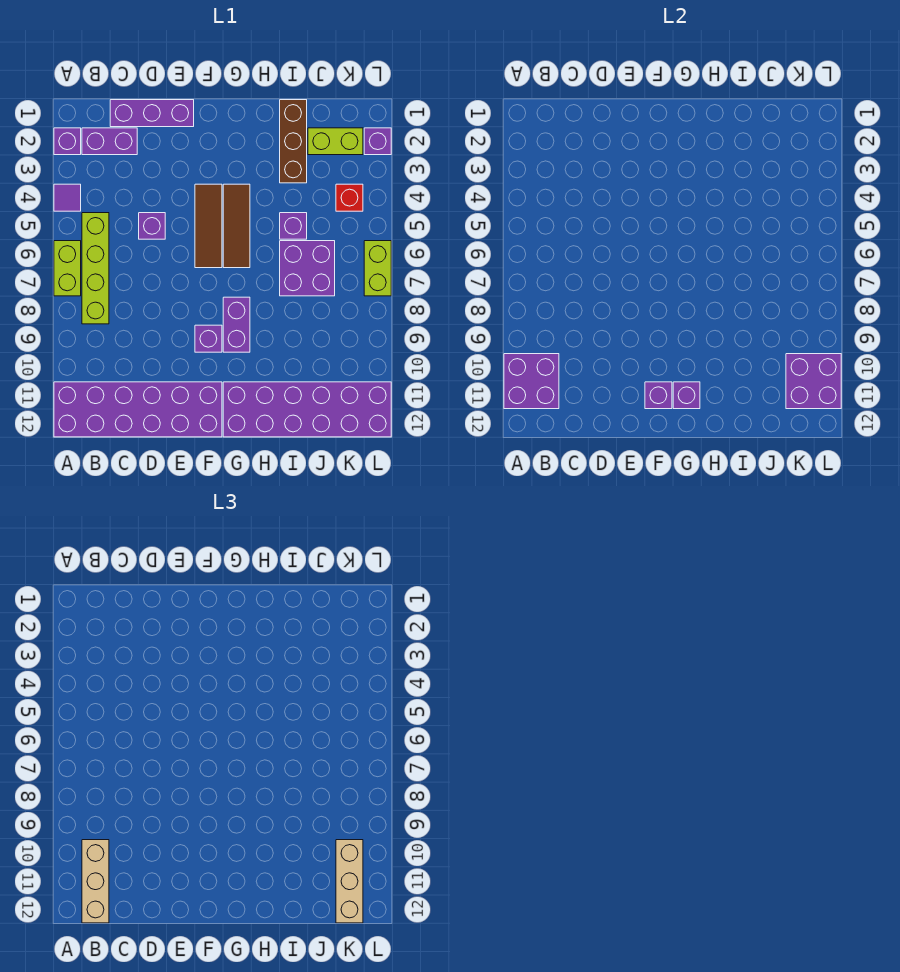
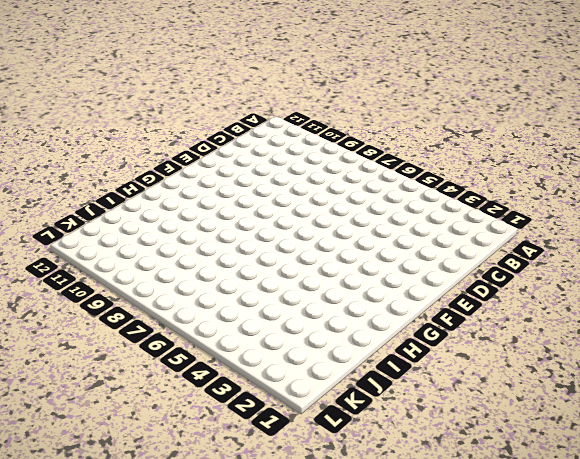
none -> purple brick A2 level 1
none -> purple tile A4 level 1
none -> lime brick A6:A7 level 1

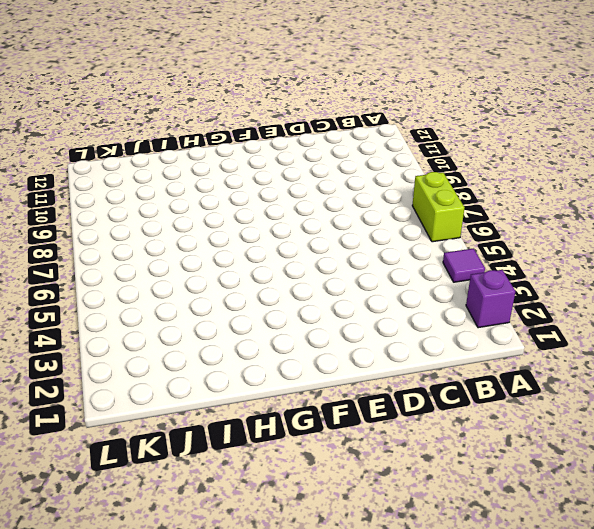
none -> purple brick A11:F12 level 1
none -> purple brick B2:C2 level 1
none -> lime brick B5:B8 level 1

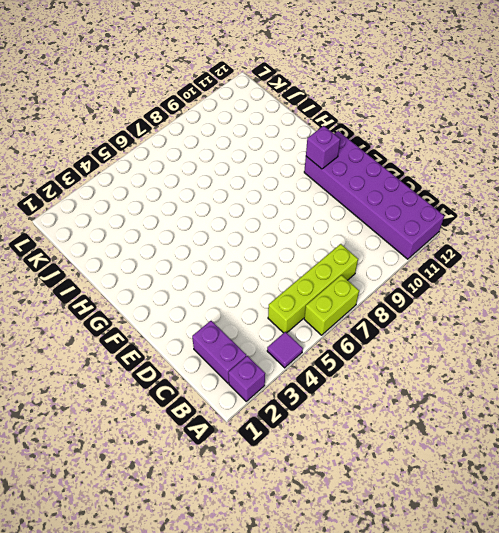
none -> purple brick C1:E1 level 1
none -> purple brick D5 level 1
none -> brown tile F4:F6 level 1

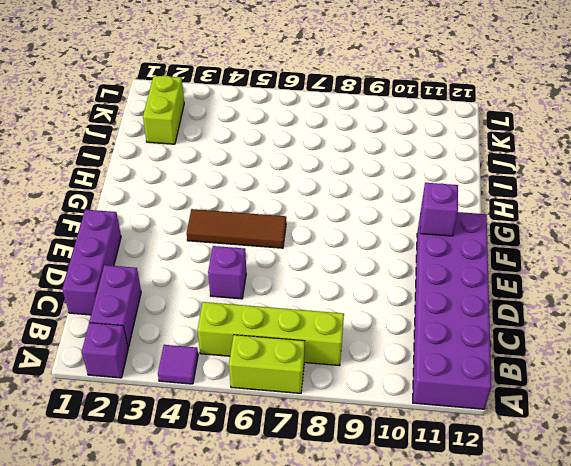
none -> purple brick F9 level 1
none -> brown tile G4:G6 level 1
none -> purple brick G8:G9 level 1

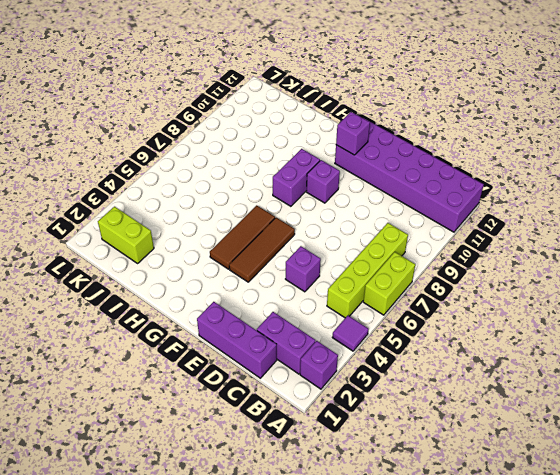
none -> purple brick G11:L12 level 1
none -> brown brick I1:I3 level 1
none -> purple brick I5 level 1

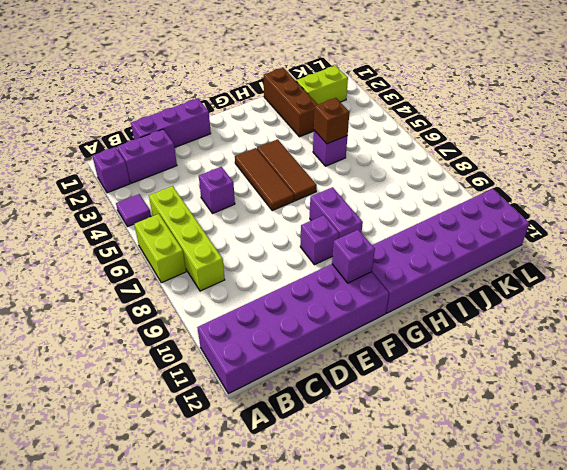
brown brick I5 level 2 -> none
none -> purple brick I6:J7 level 1
none -> red brick K4 level 1
none -> purple brick L2 level 1

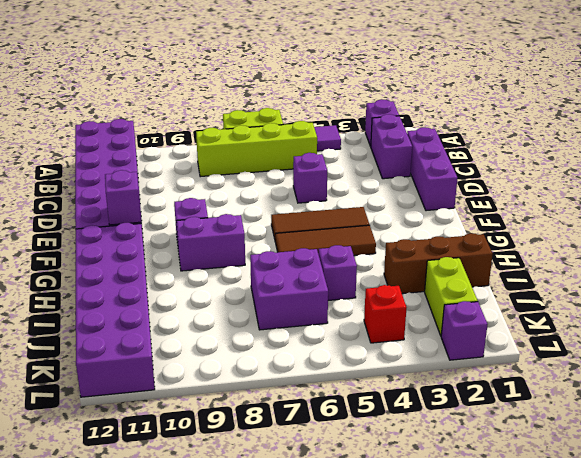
none -> lime brick L6:L7 level 1
none -> purple brick A10:B11 level 2
none -> purple brick G11 level 2

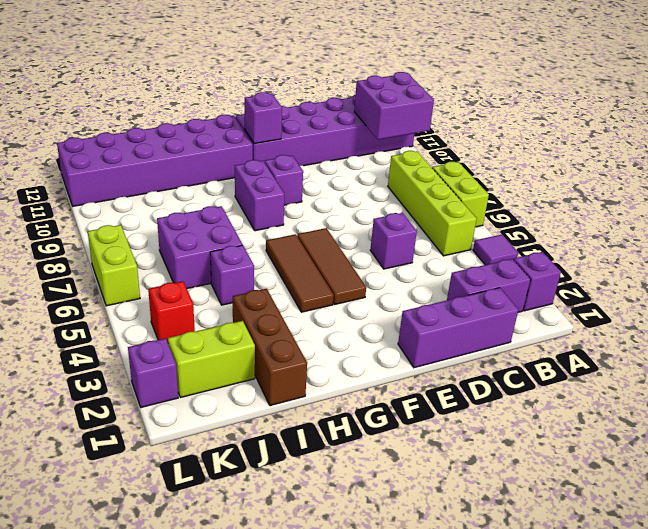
none -> purple brick G11 level 2
none -> purple brick K10:L11 level 2
none -> tan brick B10:B12 level 3

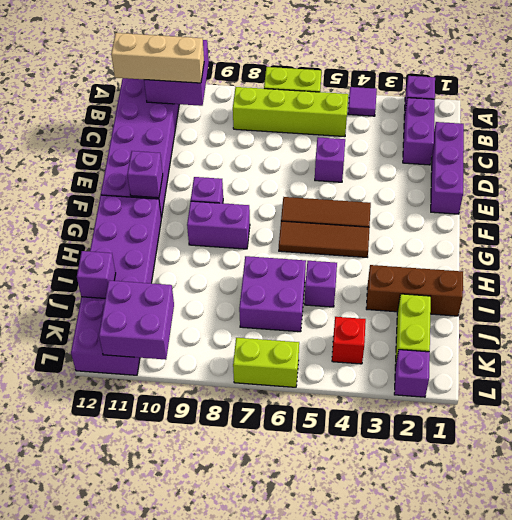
purple brick J12 level 2 -> purple brick G11 level 2
none -> tan brick K10:K12 level 3

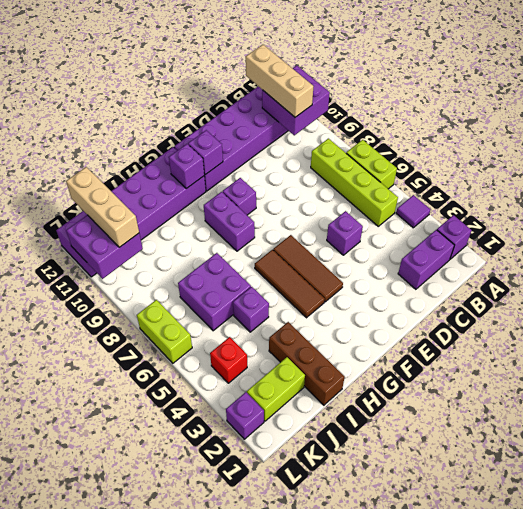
none -> purple brick C1:E1 level 1

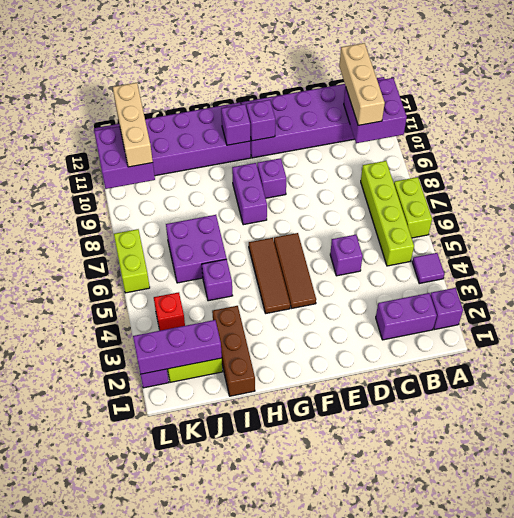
purple brick J2:L2 level 2 -> purple brick C1:E1 level 1

